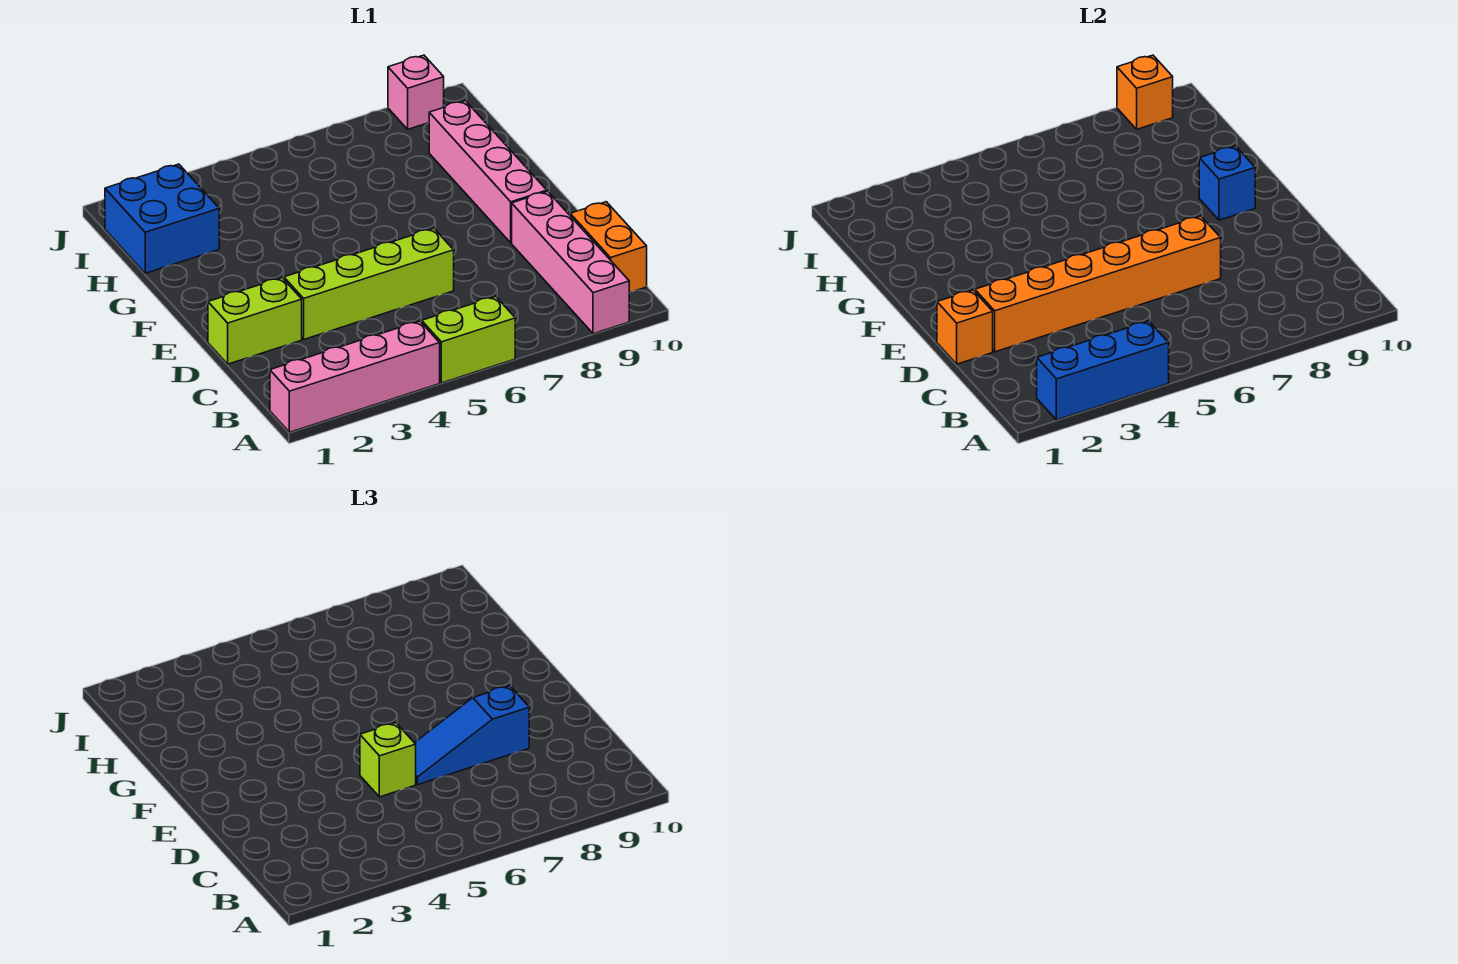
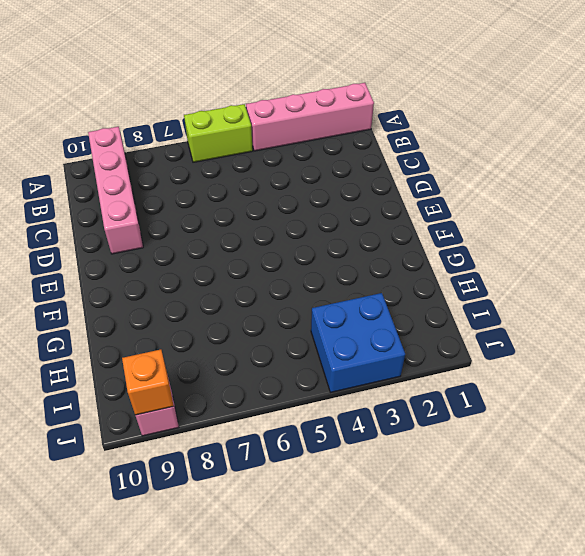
blue brick I3:J4 level 1 -> blue brick H1:I2 level 1
none -> orange brick B10:C10 level 1
none -> lime brick D1:D2 level 1
none -> lime brick D3:D6 level 1

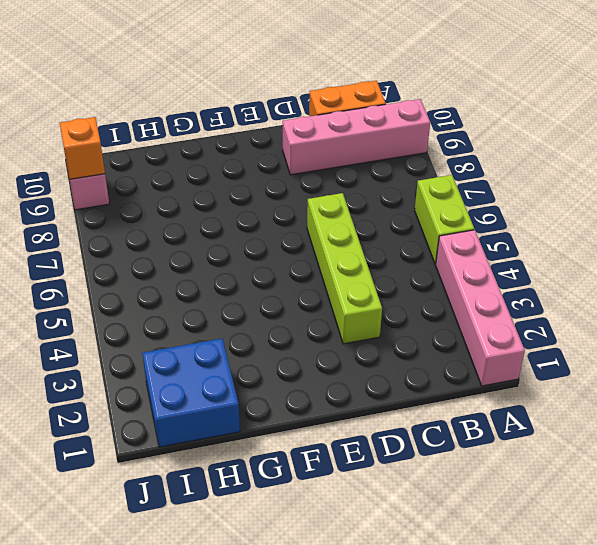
none -> lime brick D1:D2 level 1
none -> pink brick E9:H9 level 1
none -> blue brick A2:A4 level 2

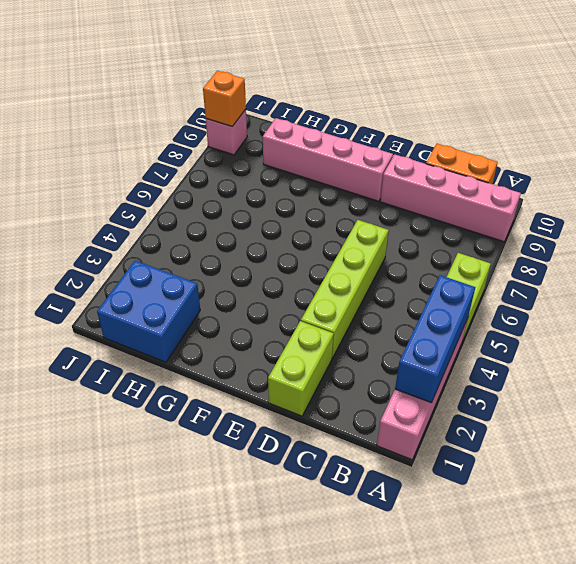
none -> orange brick D1 level 2
none -> orange brick D2:D7 level 2
none -> blue brick F9 level 2

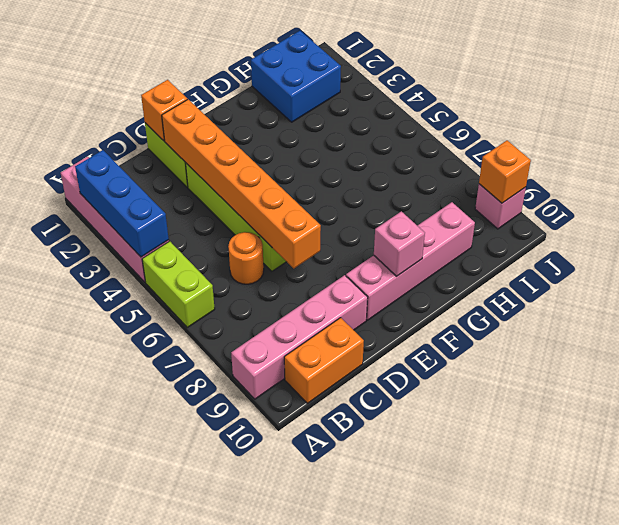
orange round brick C6 level 1 -> none
pink brick F9 level 2 -> blue brick F9 level 2
none -> lime brick D5 level 3
none -> blue slope D6:D8 level 3 top 8

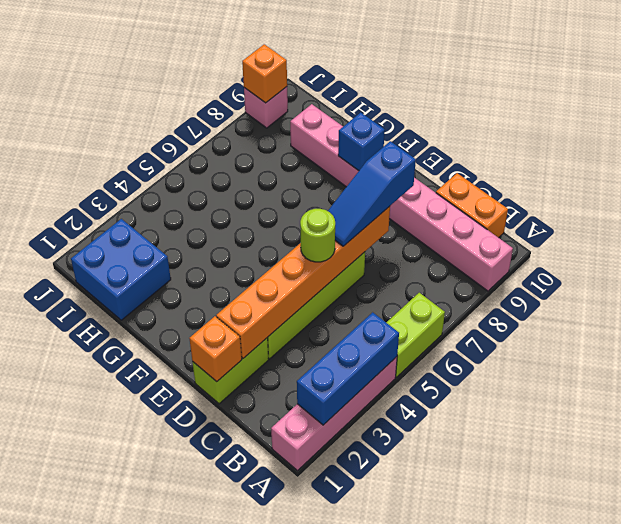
lime round brick D5 level 3 -> lime brick D5 level 3

